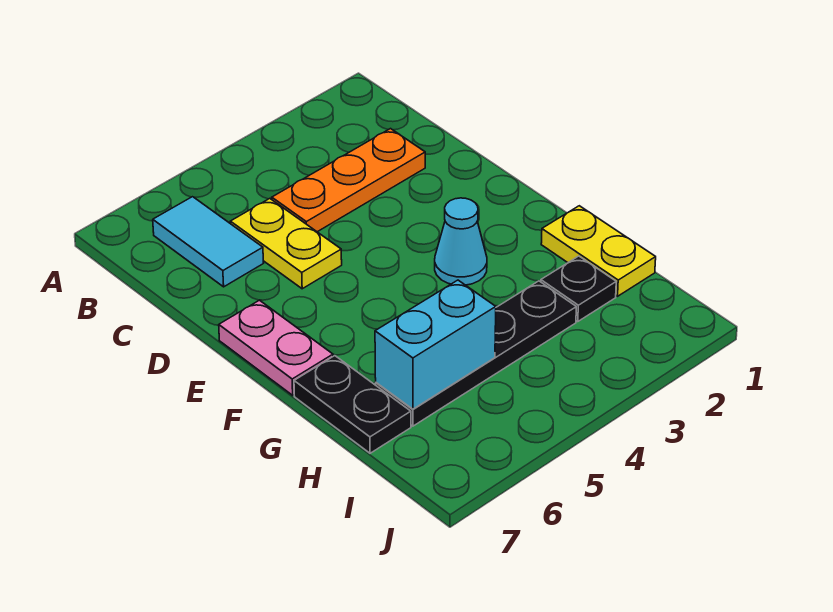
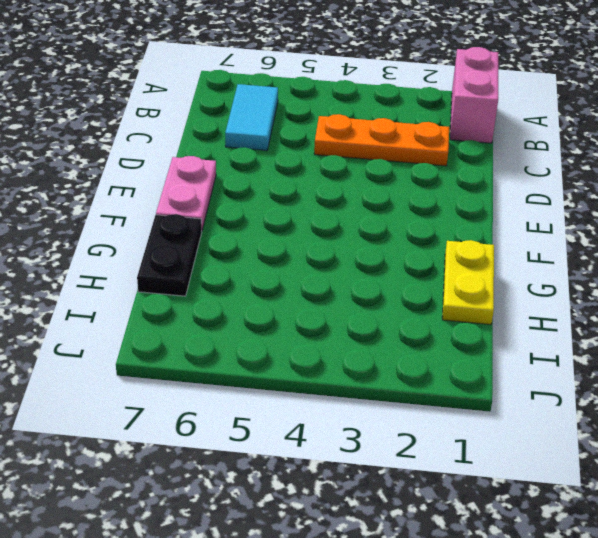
pink brick A1:B1 level 1 -> none
none -> yellow plate C5:D5 level 1
none -> cyan cone F3 level 1

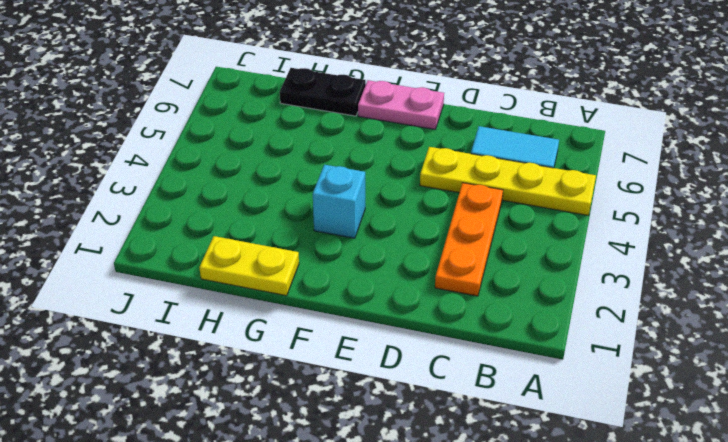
yellow plate A5:D5 level 1 -> yellow plate C5:D5 level 1
cyan brick F3 level 1 -> cyan cone F3 level 1
none -> black plate H2 level 1
none -> black plate H3:H6 level 1

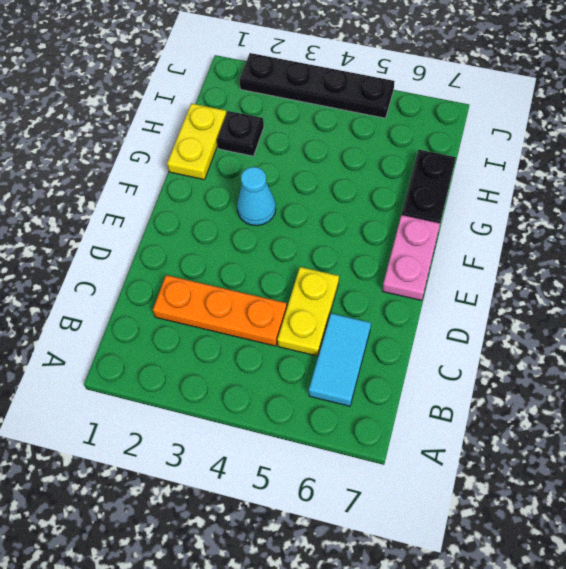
black plate J2:J5 level 1 -> black plate H3:H6 level 1
none -> cyan brick H5:H6 level 2

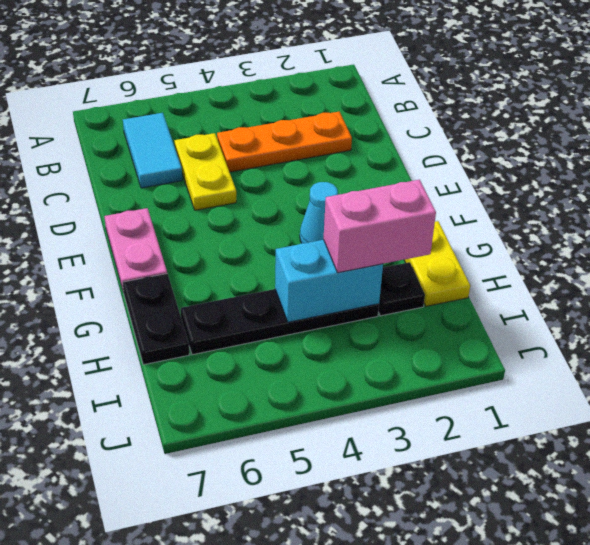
pink brick H2:H3 level 3 -> none
cyan brick H3:H4 level 2 -> cyan brick H5:H6 level 2

